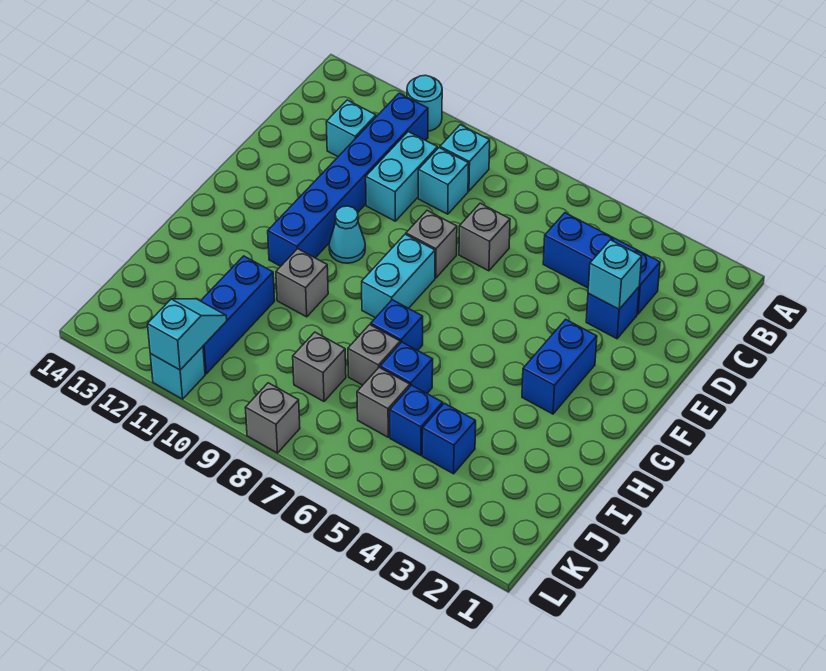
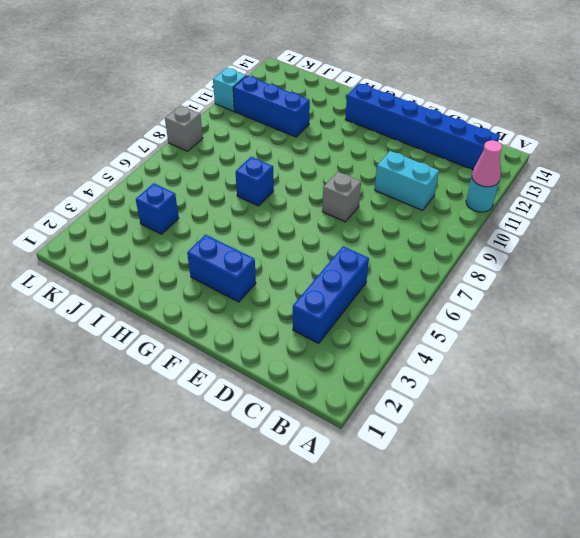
pink cone A11 level 2 -> none
blue brick B13:G13 level 1 -> blue brick B11:G11 level 1
none -> cyan brick B9 level 1
none -> cyan brick C9 level 1
none -> cyan brick C12 level 1

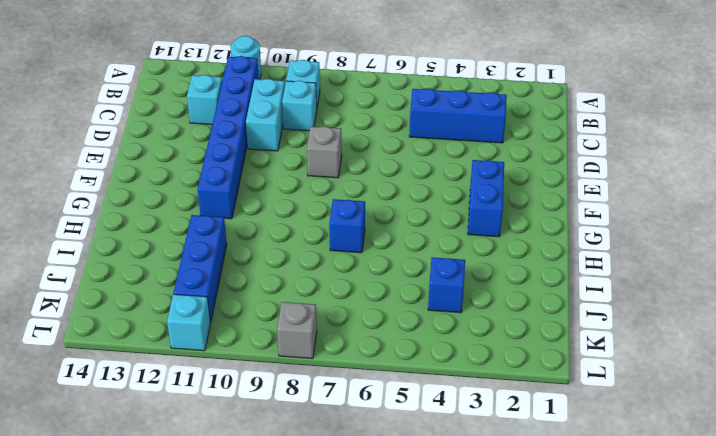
none -> blue brick D3 level 1
none -> grey brick D7 level 1
none -> cyan brick F8:G8 level 1

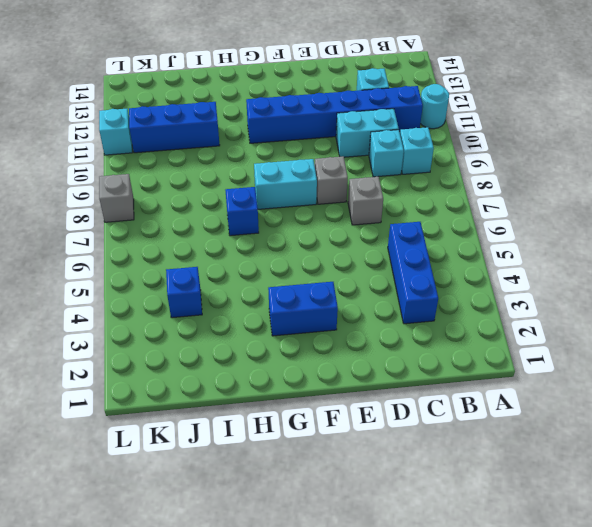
none -> blue brick D3 level 1
none -> cyan cone F10 level 1
none -> grey brick H10 level 1

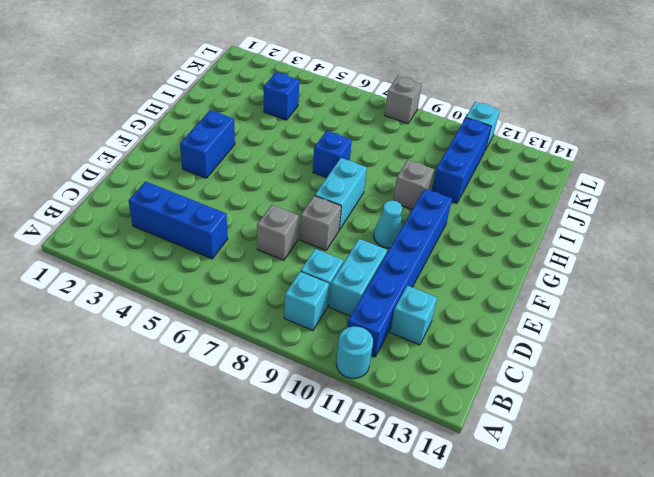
none -> blue brick D3 level 1
none -> blue brick I6 level 1
none -> grey brick I7 level 1

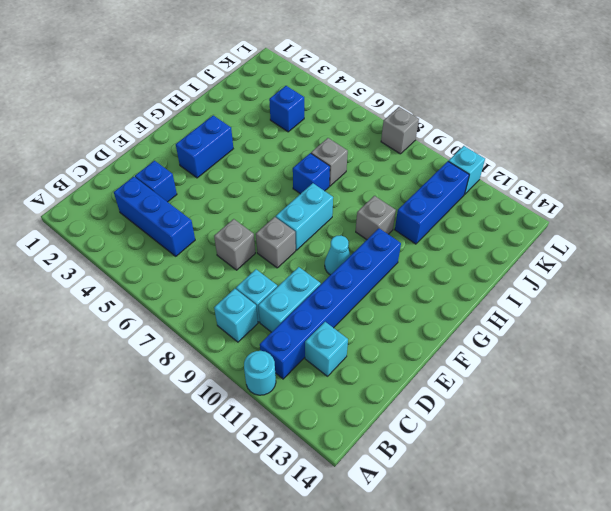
none -> blue brick I6 level 1
none -> blue brick J5 level 1
none -> grey brick J6 level 1

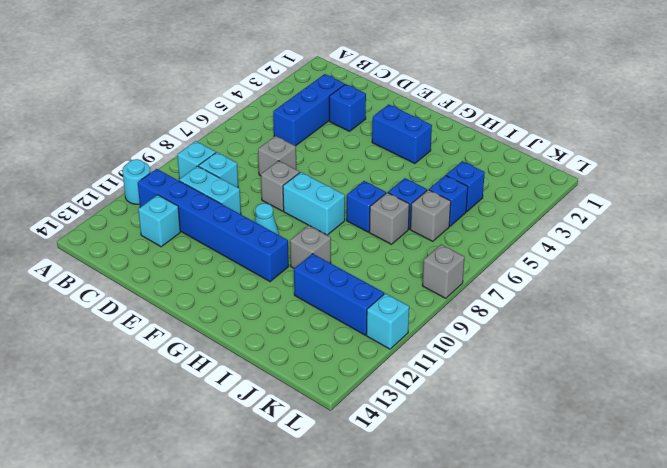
none -> grey brick J8 level 1
none -> cyan brick D3 level 2
none -> cyan slope K11:L11 level 2 top L

